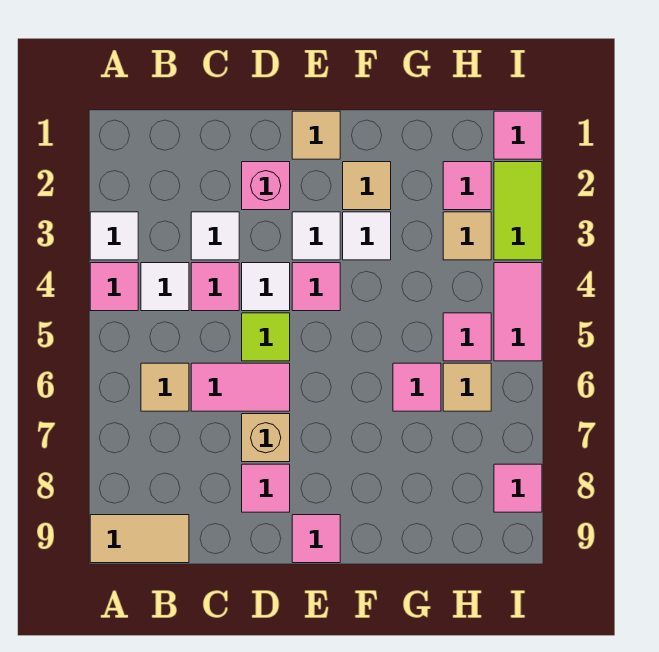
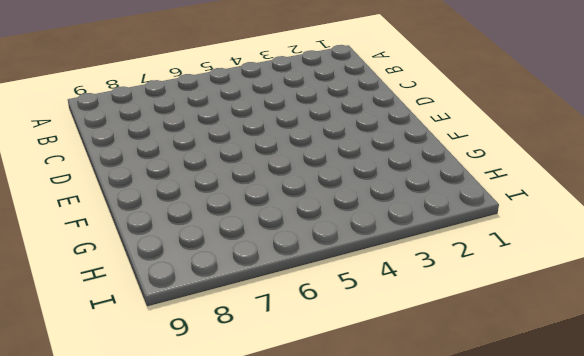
none -> white tile A3 level 1
none -> pink tile A4 level 1
none -> tan tile A9:B9 level 1

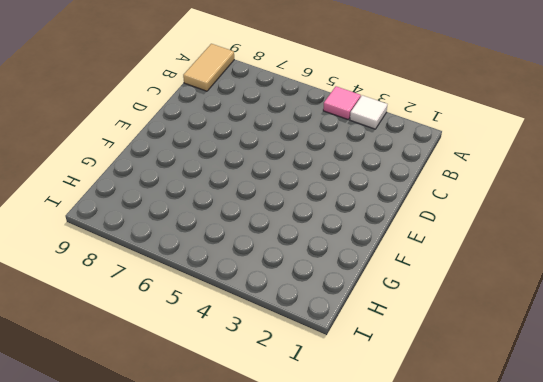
none -> white tile B4 level 1
none -> tan tile B6 level 1
none -> white tile C3 level 1

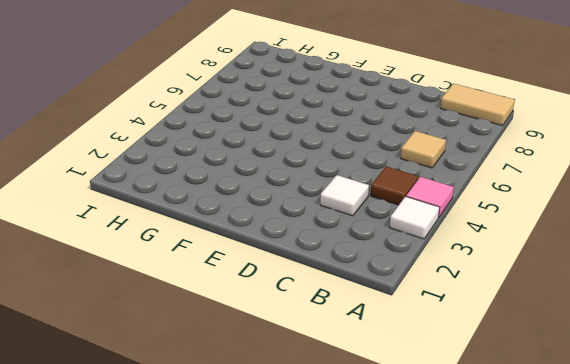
brown tile B4 level 1 -> white tile B4 level 1
none -> pink tile C4 level 1
none -> pink tile C6:D6 level 1
none -> pink brick D2 level 1

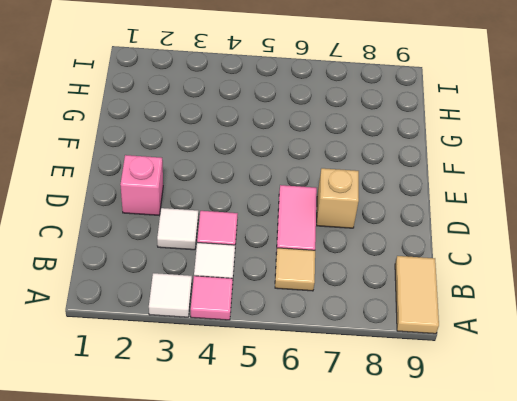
none -> white tile D4 level 1
none -> lime tile D5 level 1
none -> pink tile D8 level 1

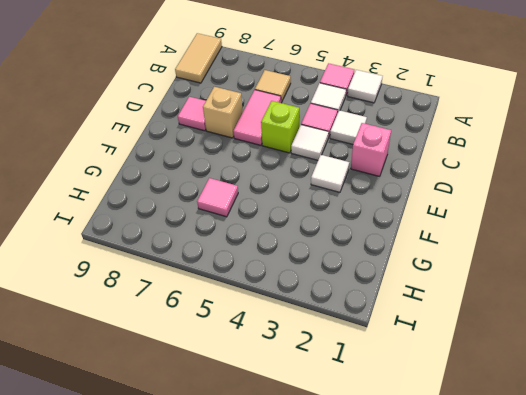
lime brick D5 level 1 -> lime tile D5 level 1
none -> tan tile E1 level 1
none -> pink tile E4 level 1
none -> pink tile E9 level 1

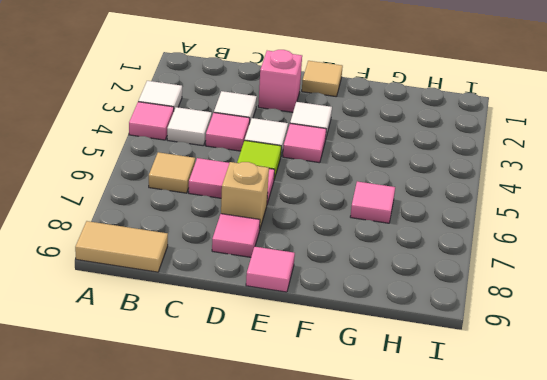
none -> tan tile F2 level 1
none -> white tile F3 level 1
none -> pink tile H2 level 1

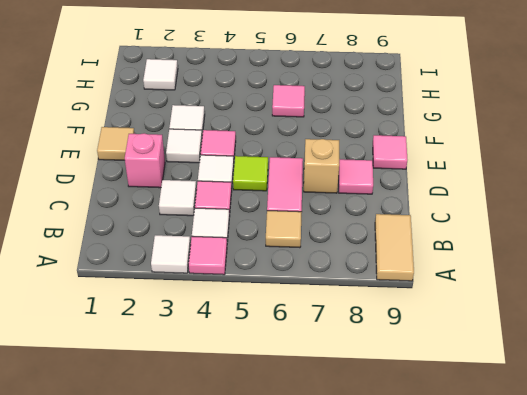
white tile H2 level 1 -> pink tile H2 level 1
none -> tan tile F2 level 1
none -> tan tile H3 level 1
none -> pink tile H5 level 1

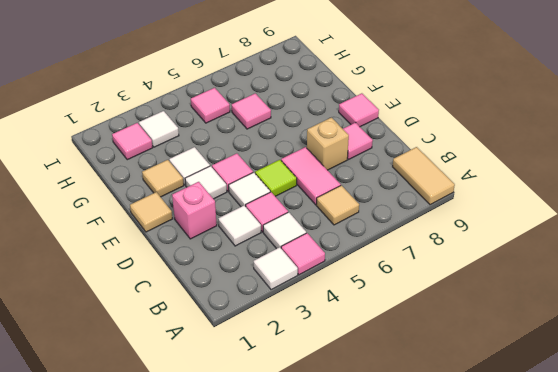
white tile H3 level 1 -> tan tile H3 level 1
none -> tan tile H6 level 1
none -> pink tile I1 level 1
none -> lime tile I2:I3 level 1

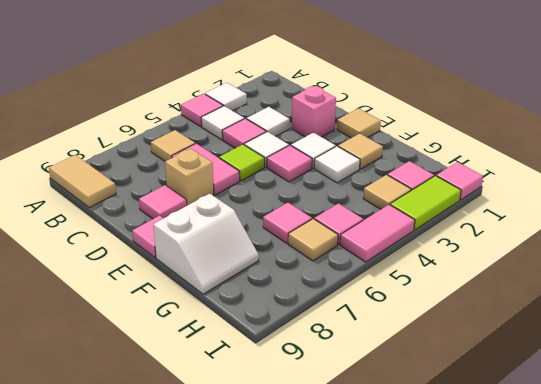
white slope F8:G9 level 1 top F -> none
none -> pink tile I8 level 1

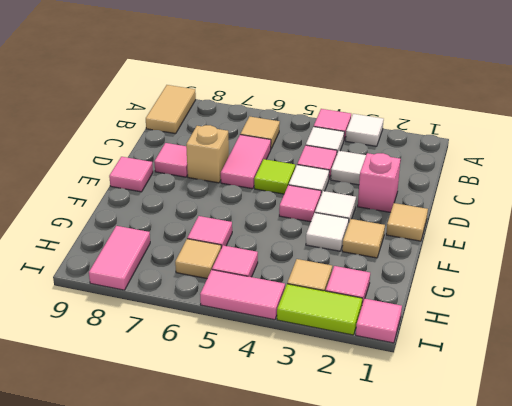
pink tile H8:I8 level 1 -> pink tile I8 level 1

